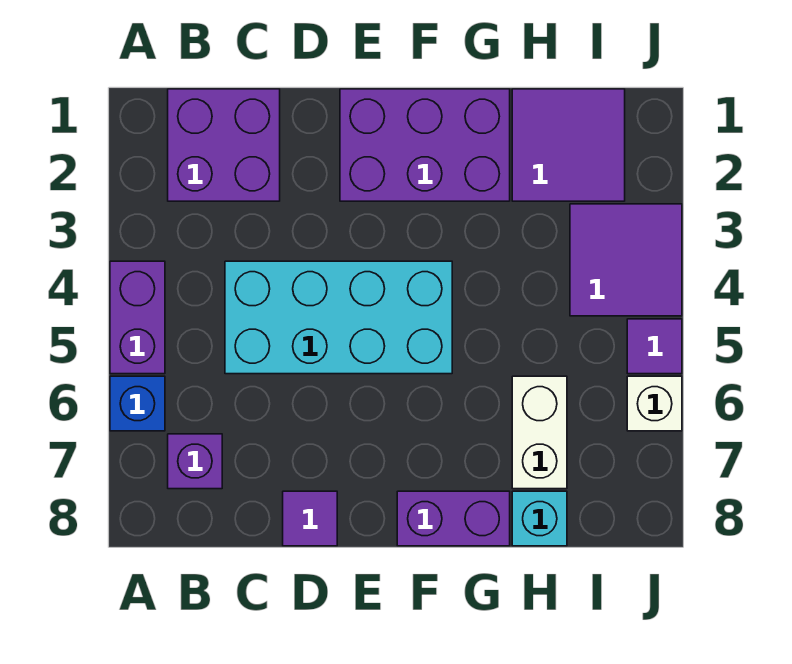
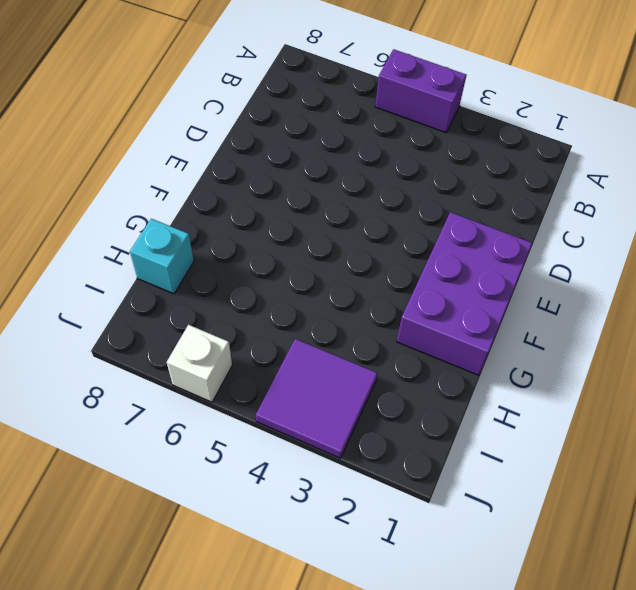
none -> blue brick A6 level 1
none -> purple brick B1:C2 level 1
none -> purple brick B7 level 1

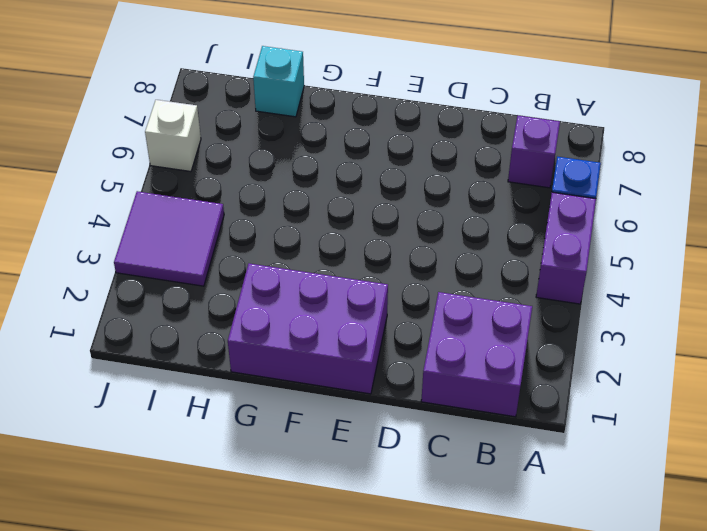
none -> cyan brick C4:F5 level 1
none -> purple tile D8 level 1
none -> purple brick F8:G8 level 1

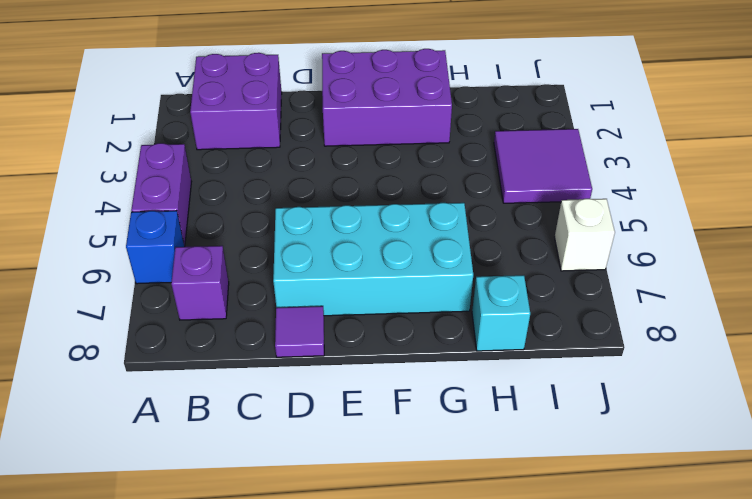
cyan brick D6:G7 level 1 -> cyan brick C4:F5 level 1
none -> purple brick F8:G8 level 1
none -> purple tile H1:I2 level 1
none -> white brick H6:H7 level 1

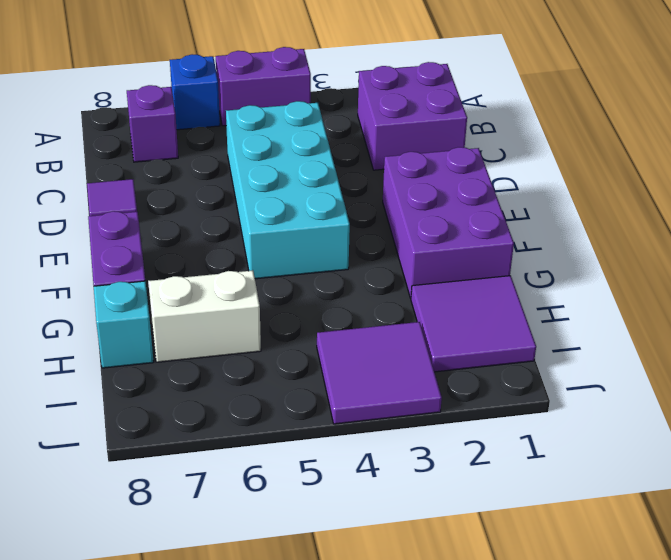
none -> purple tile J5 level 1
none -> white brick J6 level 1

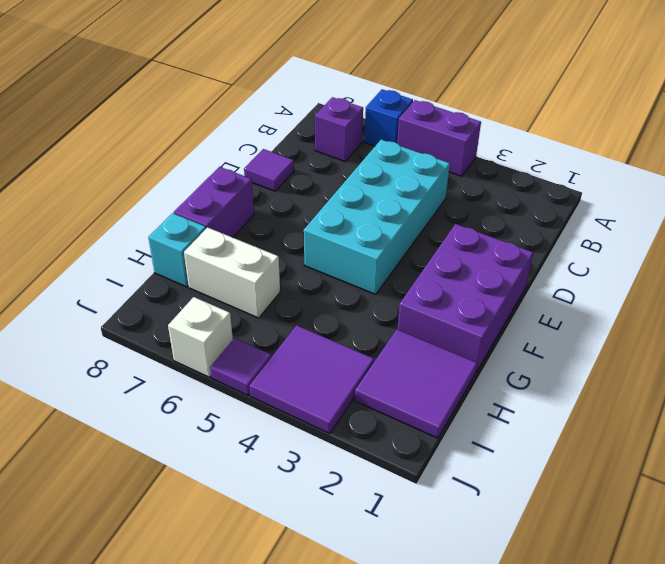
none -> purple brick B1:C2 level 1

